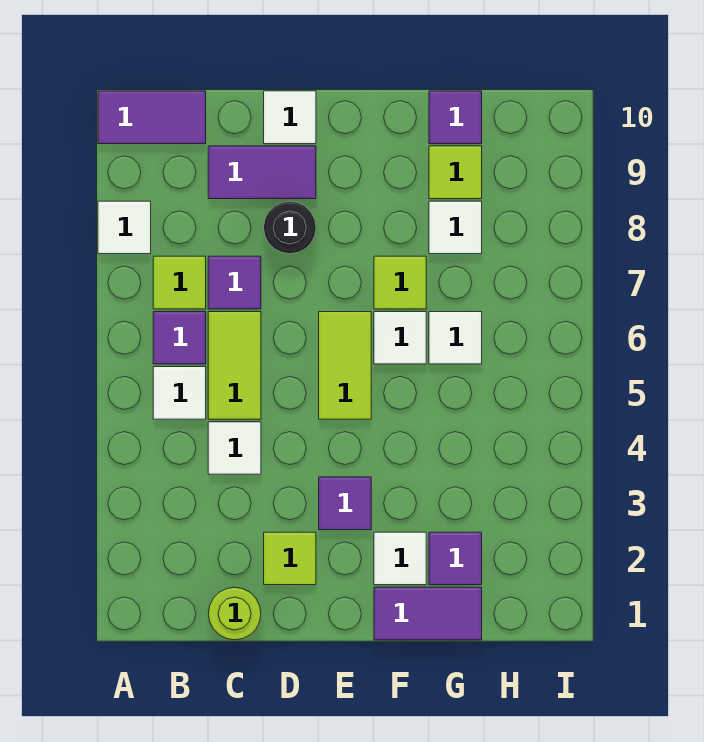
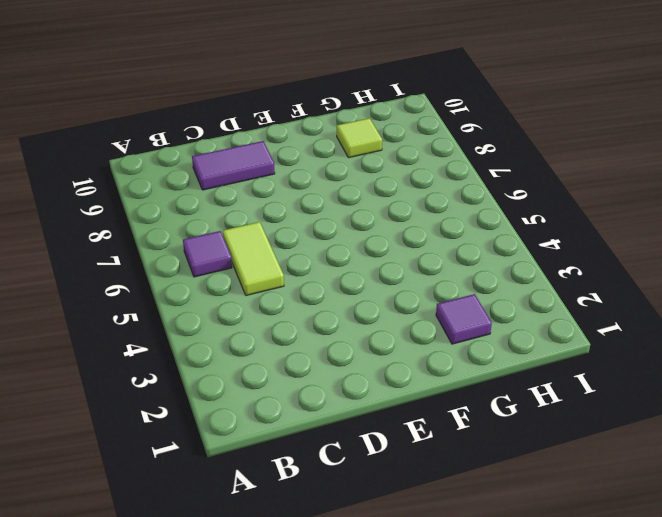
none -> white tile A8 level 1
none -> purple tile A10:B10 level 1
none -> white tile B5 level 1

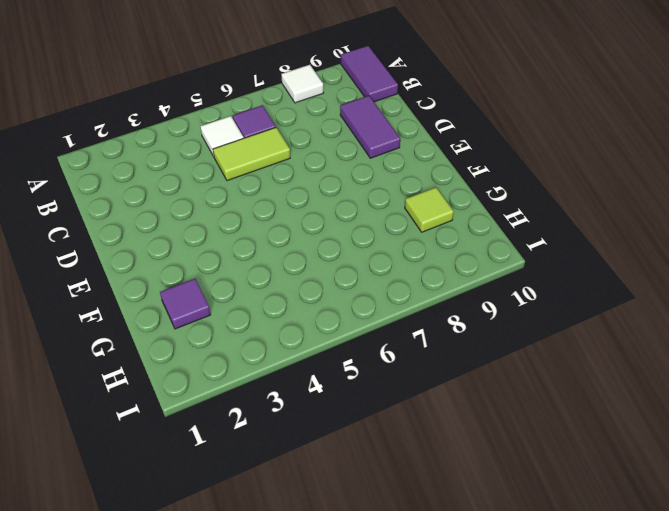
none -> lime tile B7 level 1
none -> lime round brick C1 level 1
none -> white tile C4 level 1

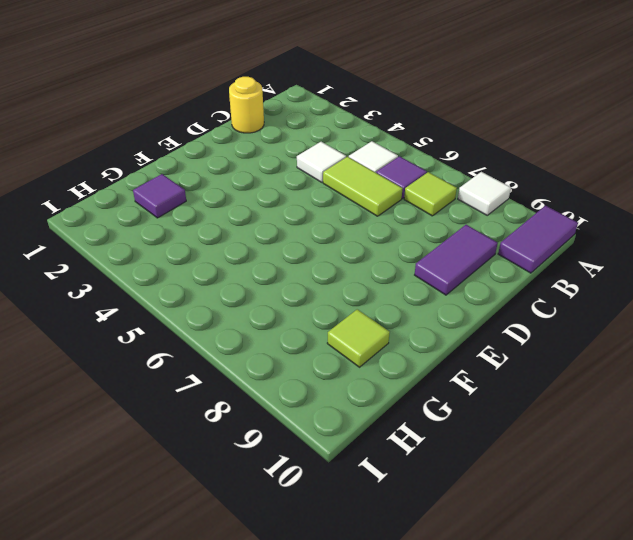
yellow round brick C1 level 1 -> lime round brick C1 level 1
none -> purple tile C7 level 1
none -> lime tile D2 level 1
none -> black round brick D8 level 1

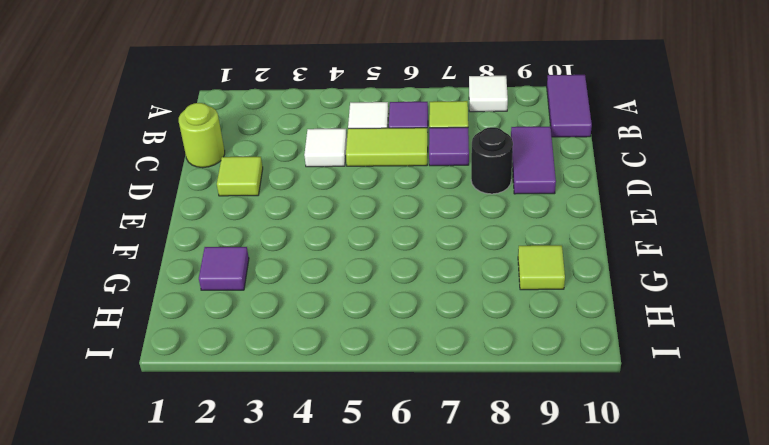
none -> white tile D10 level 1
none -> purple tile E3 level 1
none -> lime tile E5:E6 level 1

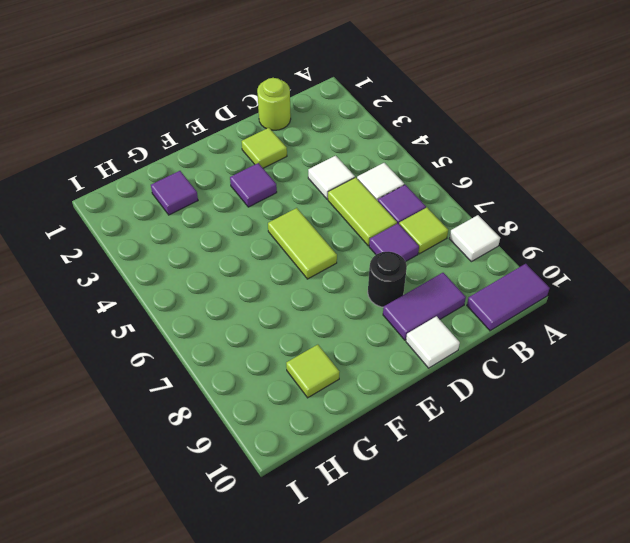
none -> purple tile F1:G1 level 1
none -> white tile F2 level 1
none -> white tile F6 level 1

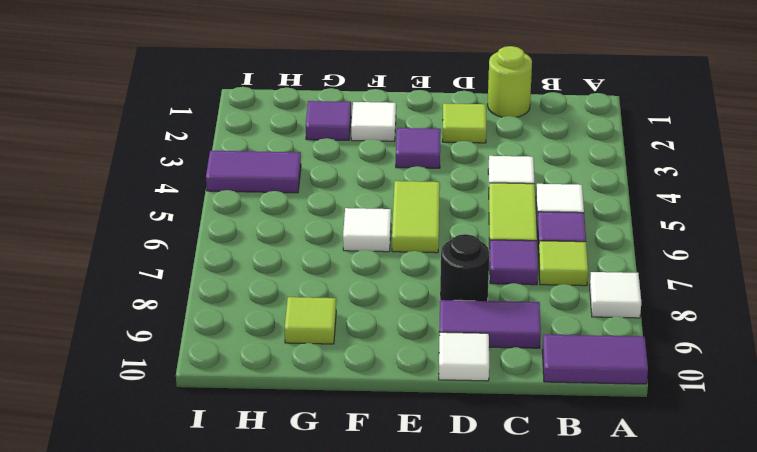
purple tile H4:I4 level 1 -> purple tile F1:G1 level 1
none -> lime tile F7 level 1
none -> white tile G6 level 1
none -> white tile G8 level 1

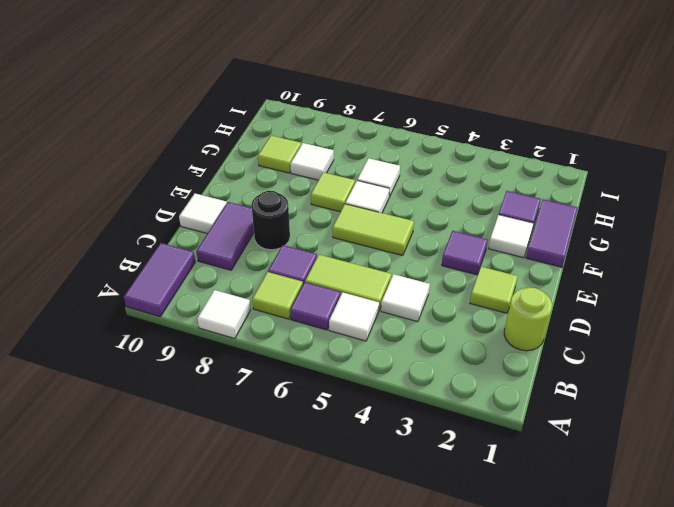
none -> purple tile G10 level 1

